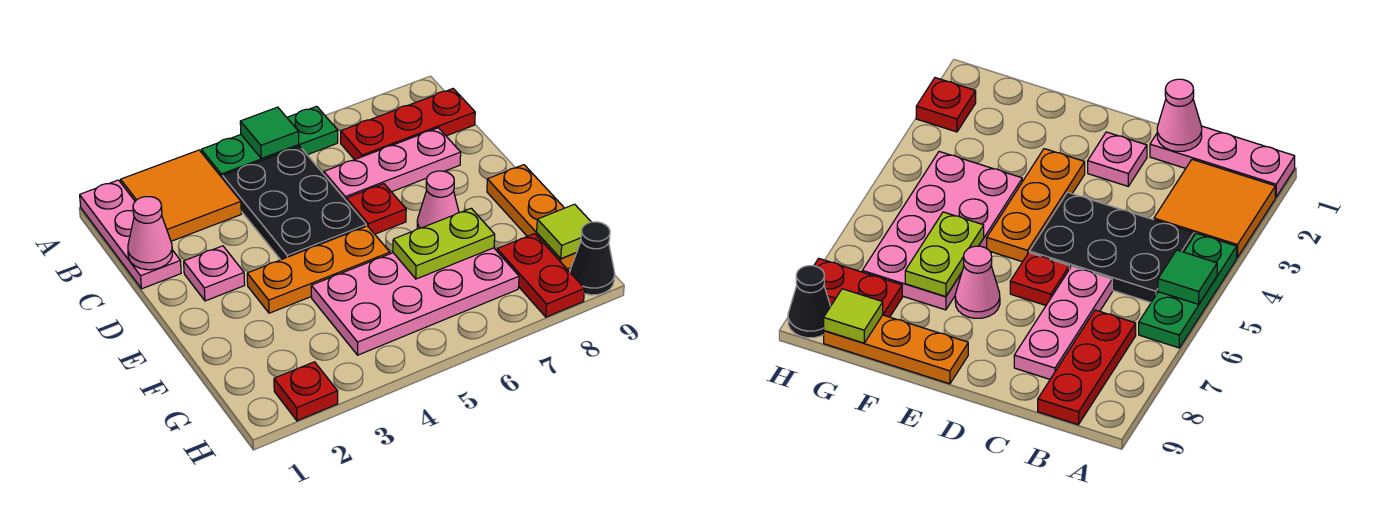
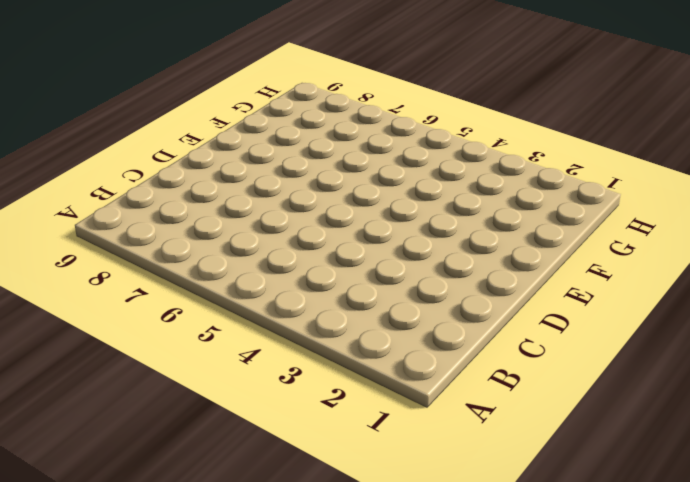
none -> pink plate A1:C1 level 1
none -> orange tile A2:B3 level 1
none -> green plate A4:A6 level 1

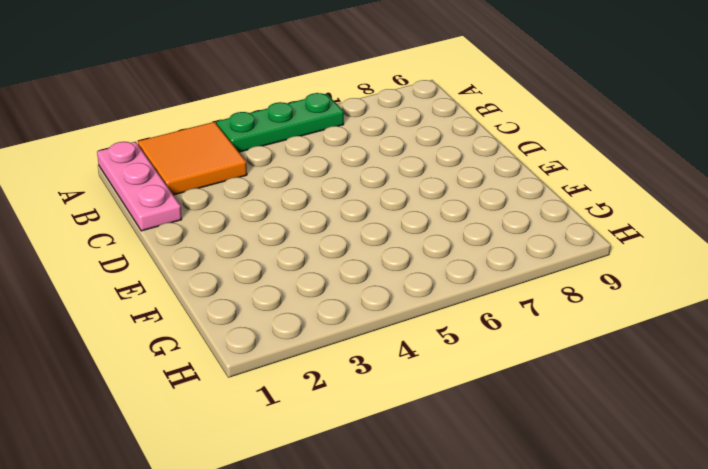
none -> black plate B4:D5 level 1
none -> red plate B7:B9 level 1
none -> pink plate C6:C8 level 1

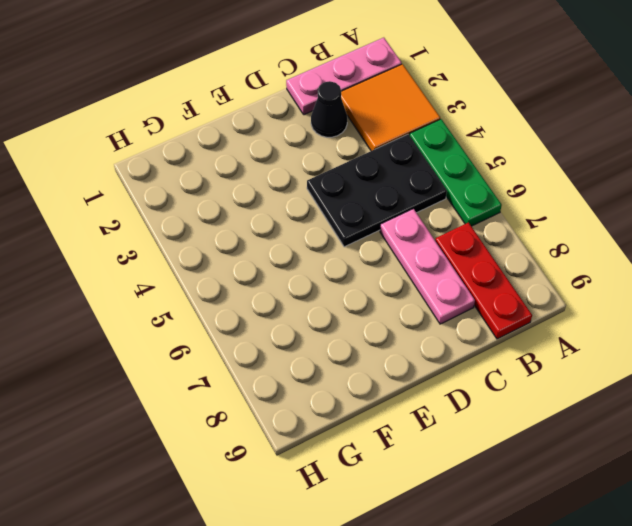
black cone C2 level 1 -> black cone H9 level 1
none -> pink plate D2 level 1
none -> red plate D6 level 1
none -> orange plate E3:E5 level 1

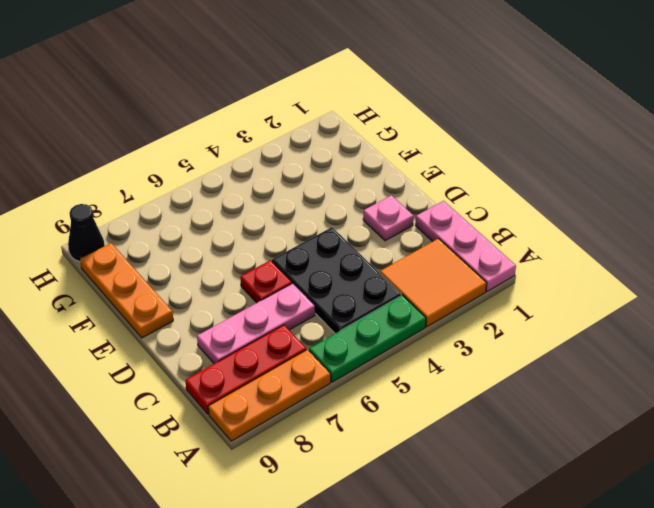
orange plate A7:A9 level 1 -> orange plate E3:E5 level 1
none -> pink cone E7 level 1
none -> pink plate F4:G7 level 1
none -> red plate G8:H8 level 1

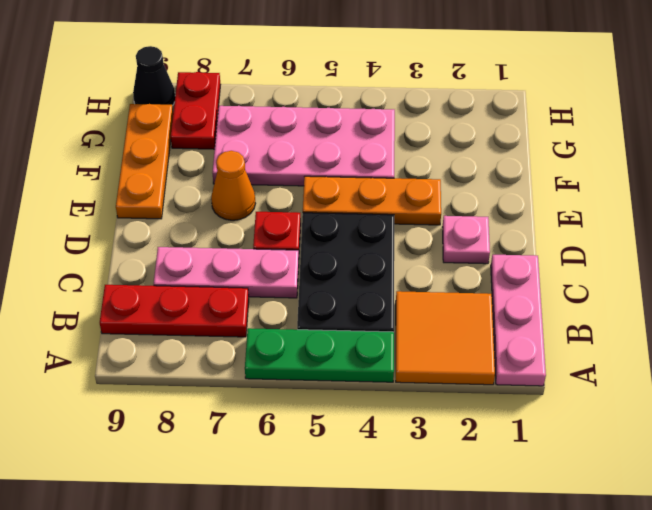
orange cone E7 level 1 -> pink cone E7 level 1
none -> red plate H2 level 1
none -> green tile A5 level 2
none -> pink cone C1 level 2

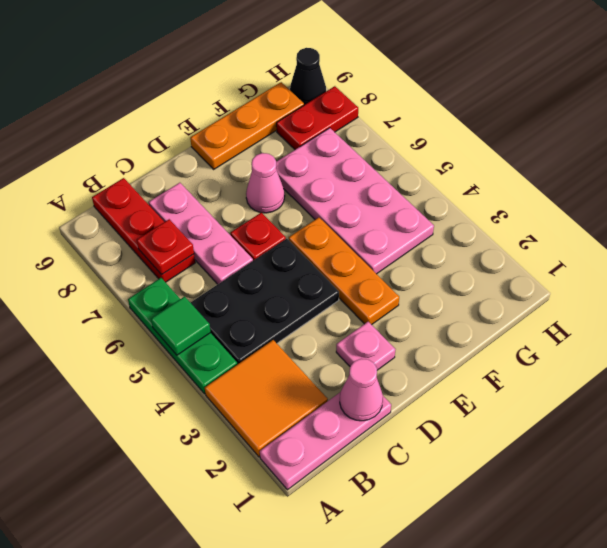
red plate B7 level 2 -> red plate H2 level 1
none -> lime plate F6:F7 level 2
none -> lime tile G9 level 2

